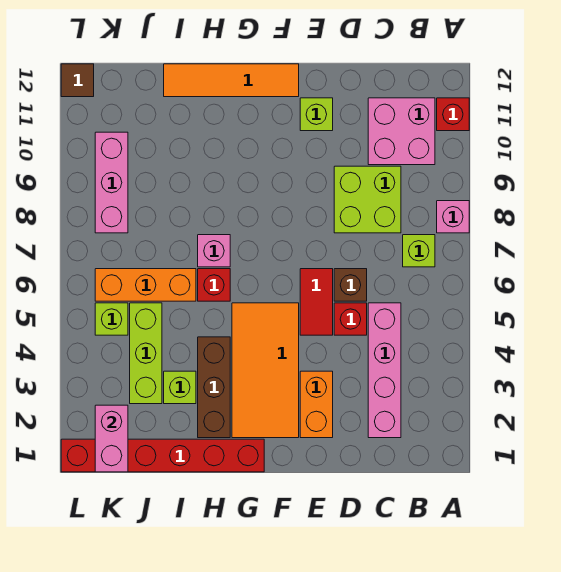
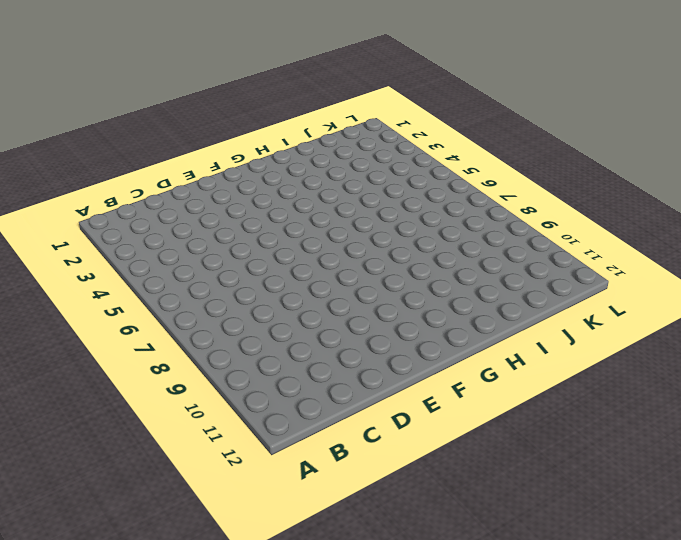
none -> pink brick A8 level 1
none -> red brick A11 level 1
none -> lime brick B7 level 1

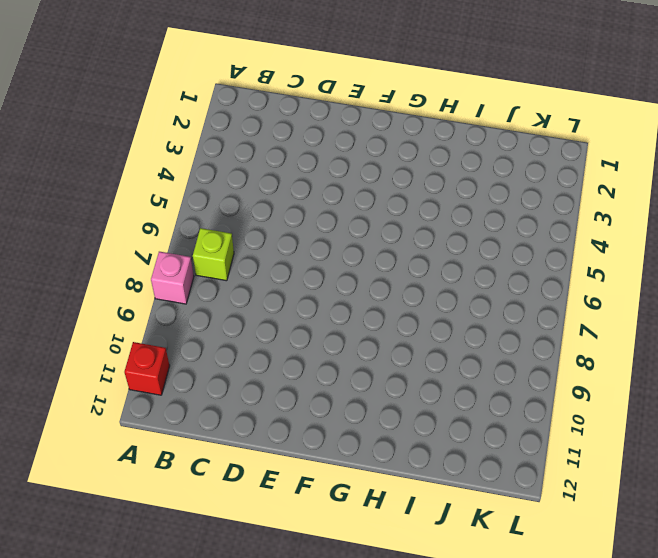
none -> pink brick B10:C11 level 1
none -> pink brick C2:C5 level 1
none -> lime brick C8:D9 level 1

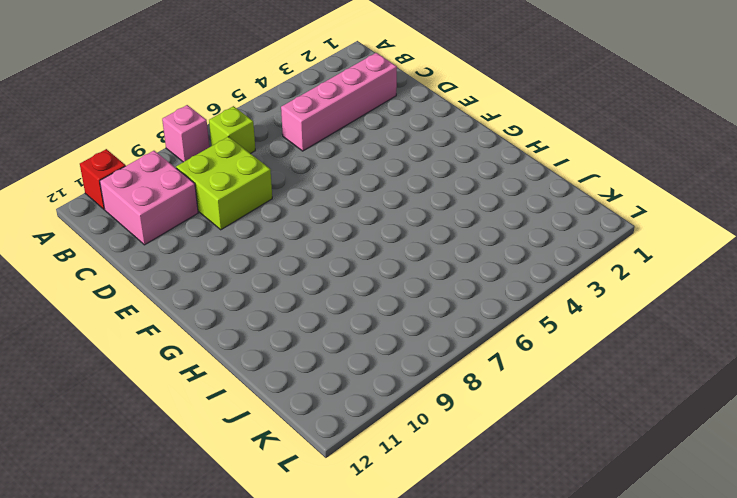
none -> red brick D5 level 1
none -> brown brick D6 level 1
none -> orange brick E2:E3 level 1

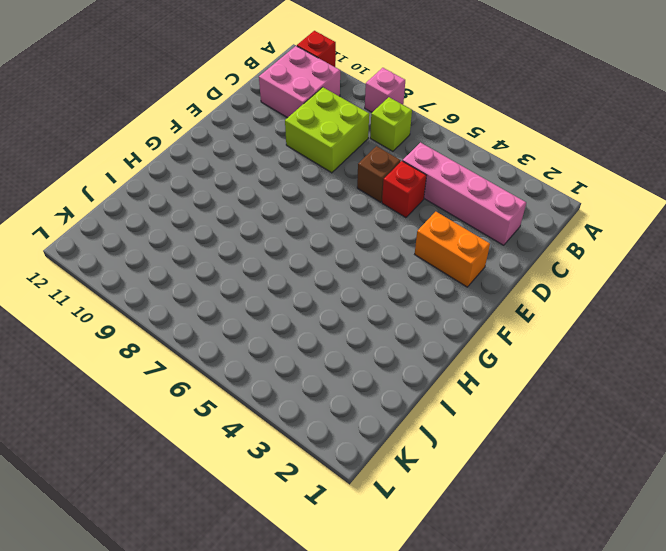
none -> red tile E5:E6 level 1
none -> lime brick E11 level 1
none -> orange tile F2:G5 level 1

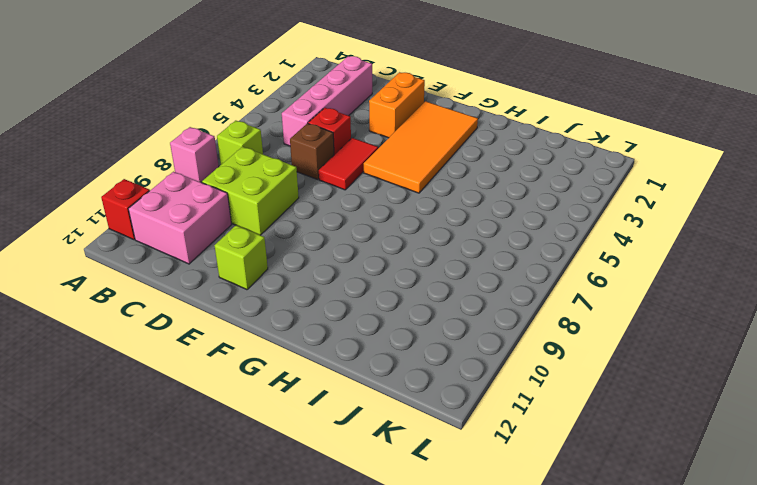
none -> orange tile F12:I12 level 1
none -> red brick G1:L1 level 1
none -> brown brick H2:H4 level 1

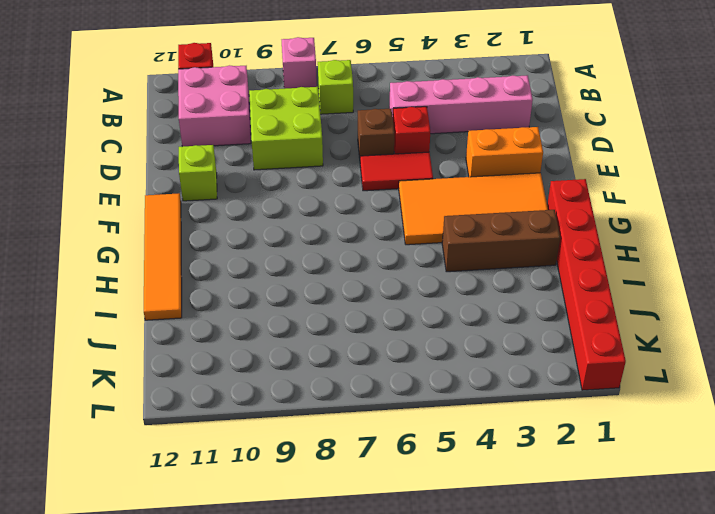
none -> red brick H6 level 1
none -> pink brick H7 level 1
none -> lime brick I3 level 1

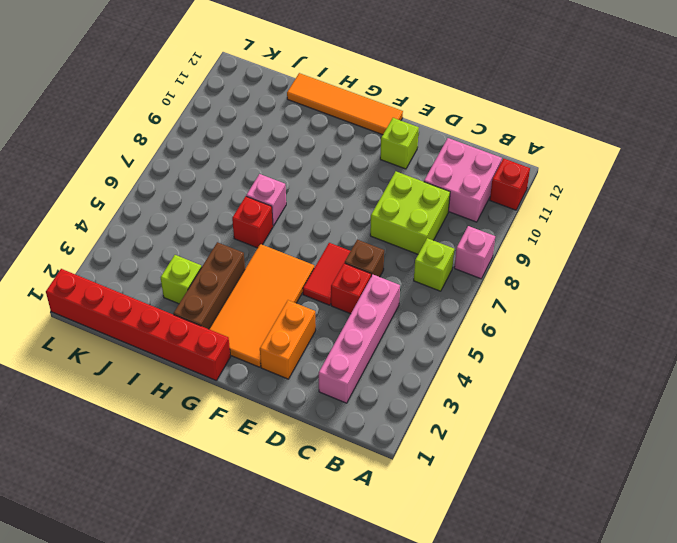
none -> orange brick I6:K6 level 1
none -> lime brick J3:J5 level 1
none -> lime brick K5 level 1

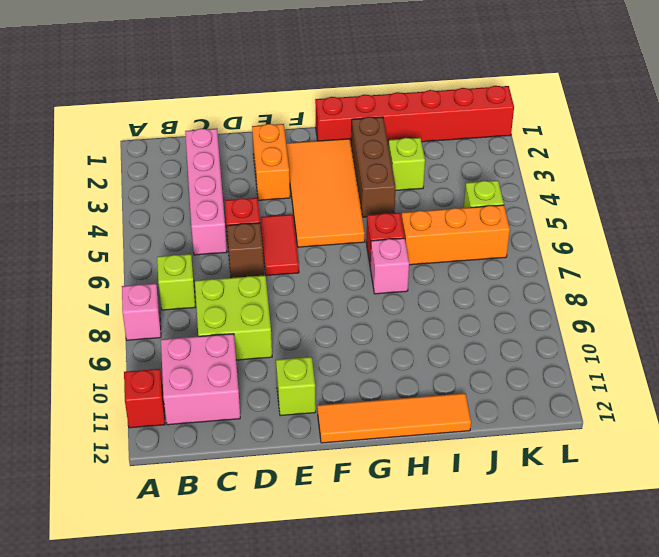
none -> lime brick J3:J5 level 1
none -> pink brick K8:K10 level 1
none -> brown tile L12 level 1

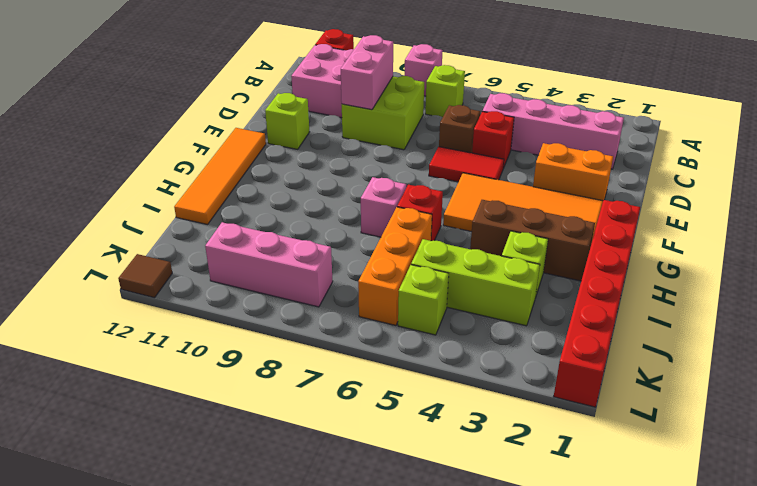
pink brick C9:D9 level 2 -> pink brick K1:K2 level 2

